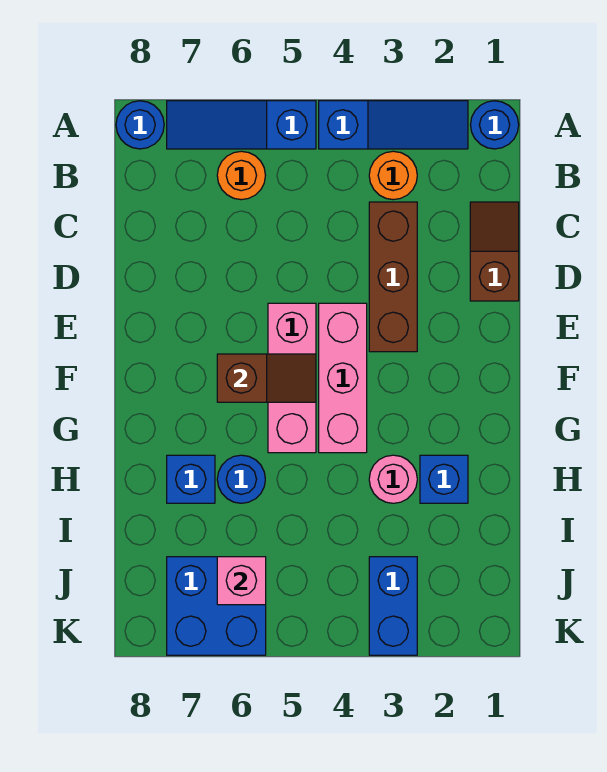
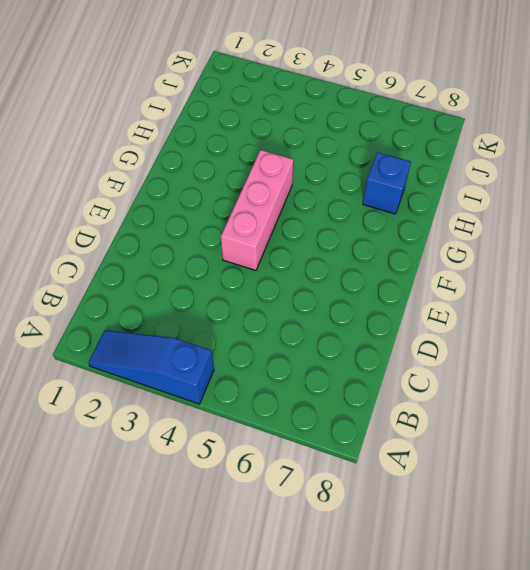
none -> blue round brick A1 level 1
none -> blue slope A5:A7 level 1 top 5
none -> blue round brick A8 level 1

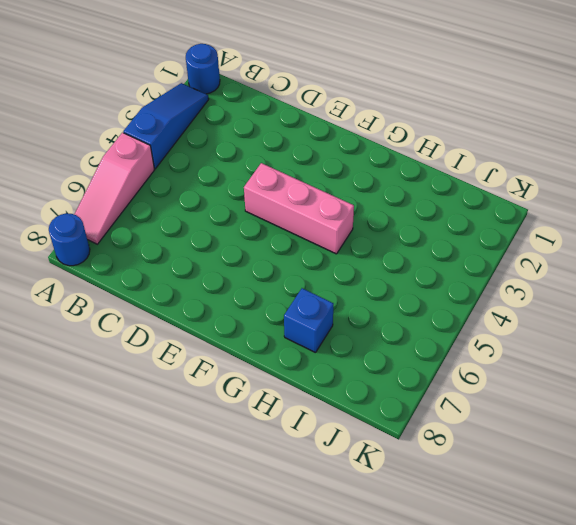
pink slope A5:A7 level 1 top 5 -> blue slope A5:A7 level 1 top 5
none -> orange round brick B3 level 1
none -> orange round brick B6 level 1
none -> brown slope C1:D1 level 1 top D

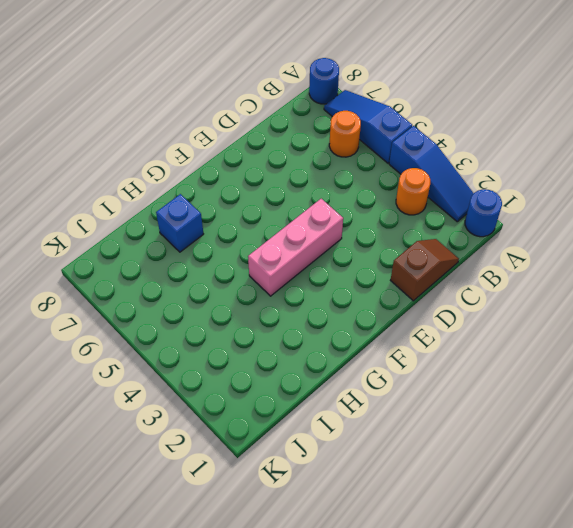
none -> brown brick C3:E3 level 1
none -> pink brick E5:G5 level 1
none -> blue brick H2 level 1

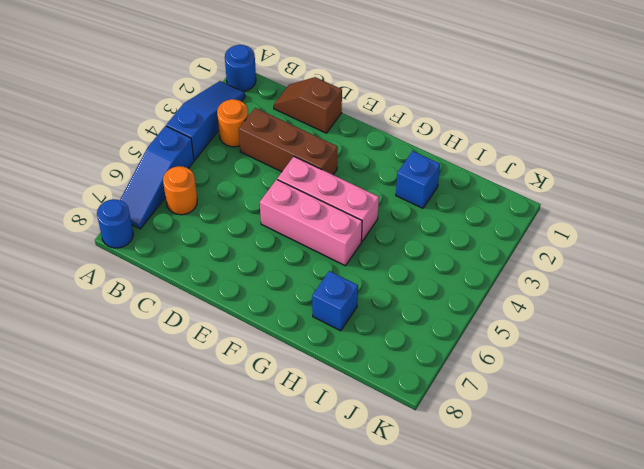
none -> pink round brick H3 level 1
none -> blue round brick H6 level 1
none -> blue brick J3:K3 level 1

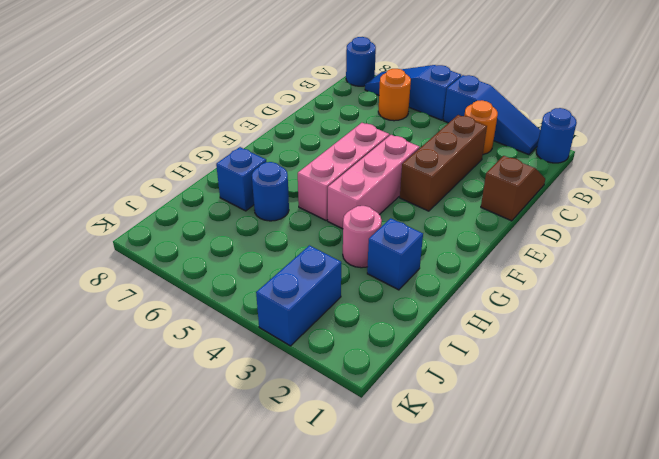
none -> blue brick J6:K7 level 1
none -> brown slope F5:F6 level 2 top 6
none -> pink brick J6 level 2

